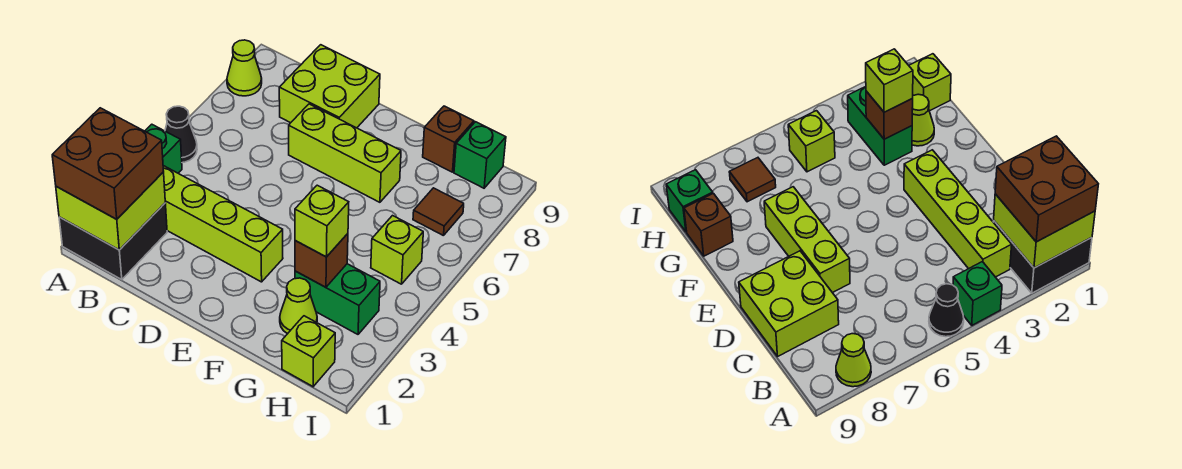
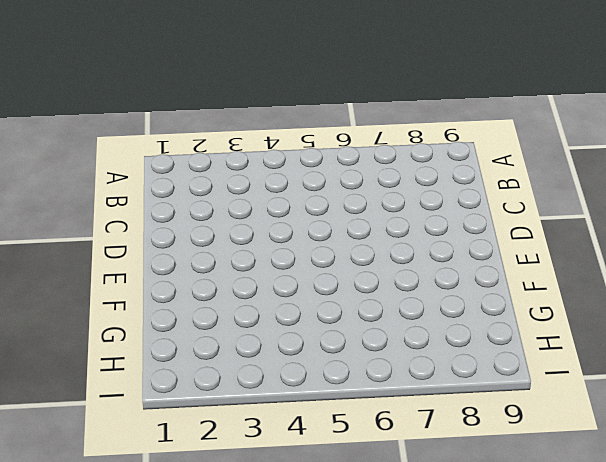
none -> black brick A1:B2 level 1
none -> green brick A4 level 1
none -> black cone A5 level 1

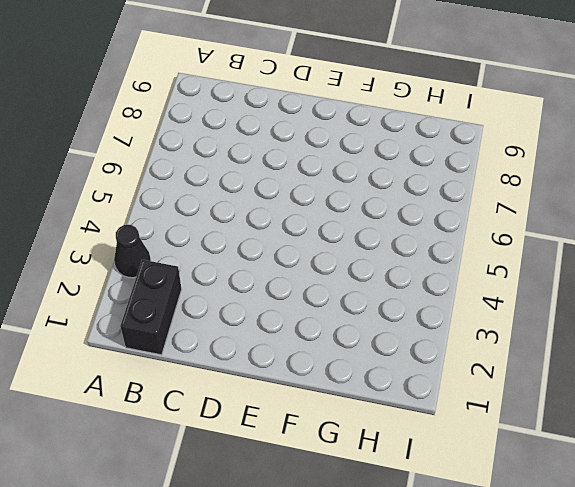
black cone A3 level 1 -> black cone A5 level 1
black brick B1:B2 level 1 -> black brick A1:B2 level 1
none -> green brick A4 level 1
none -> lime cone A8 level 1
none -> lime brick B3:E3 level 1

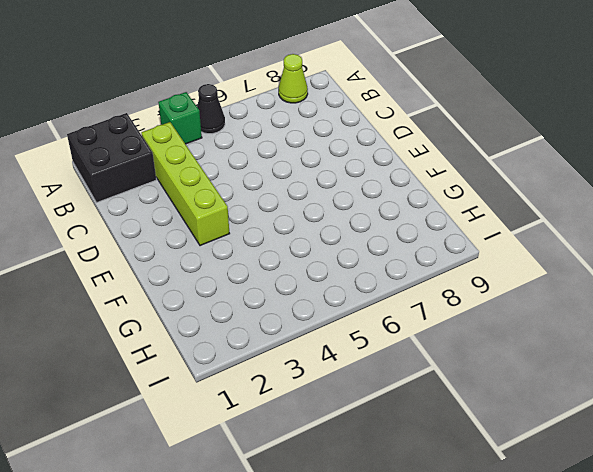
none -> lime brick C8:D9 level 1
none -> lime brick D7:F7 level 1
none -> lime cone G2 level 1

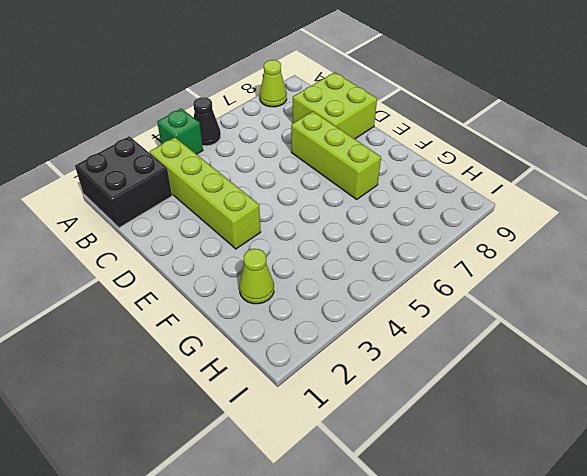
none -> green brick G3:H3 level 1
none -> brown brick G9 level 1
none -> lime brick H1 level 1

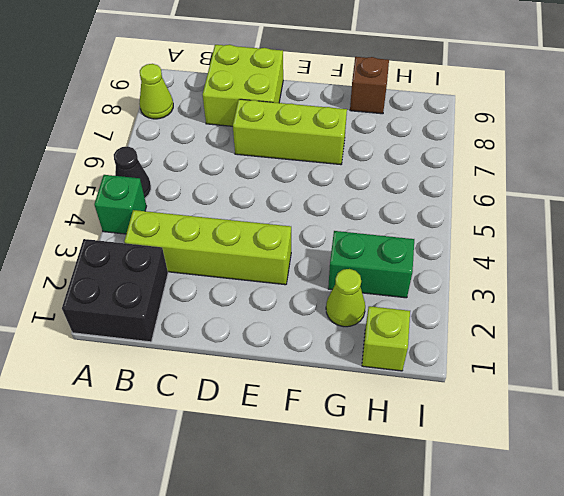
none -> lime brick H5 level 1
none -> brown tile H7 level 1
none -> green brick H9 level 1

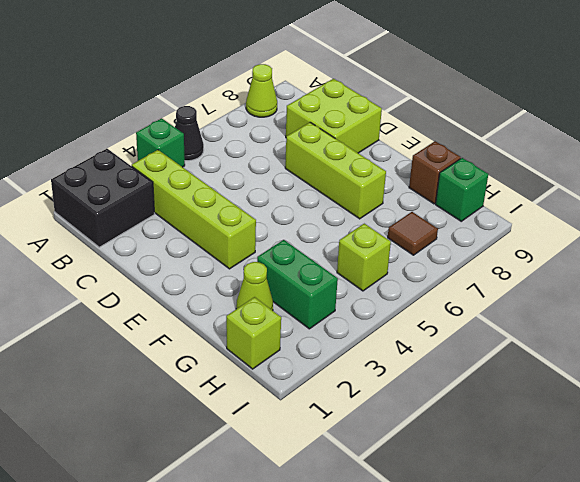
none -> lime brick A1:B2 level 2
none -> brown brick G3 level 2
none -> brown brick A1:B2 level 3

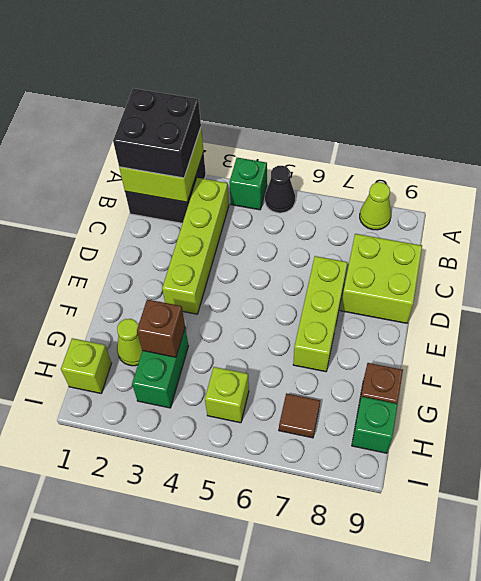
black brick A1:B2 level 3 -> brown brick A1:B2 level 3
none -> lime brick G3 level 3

